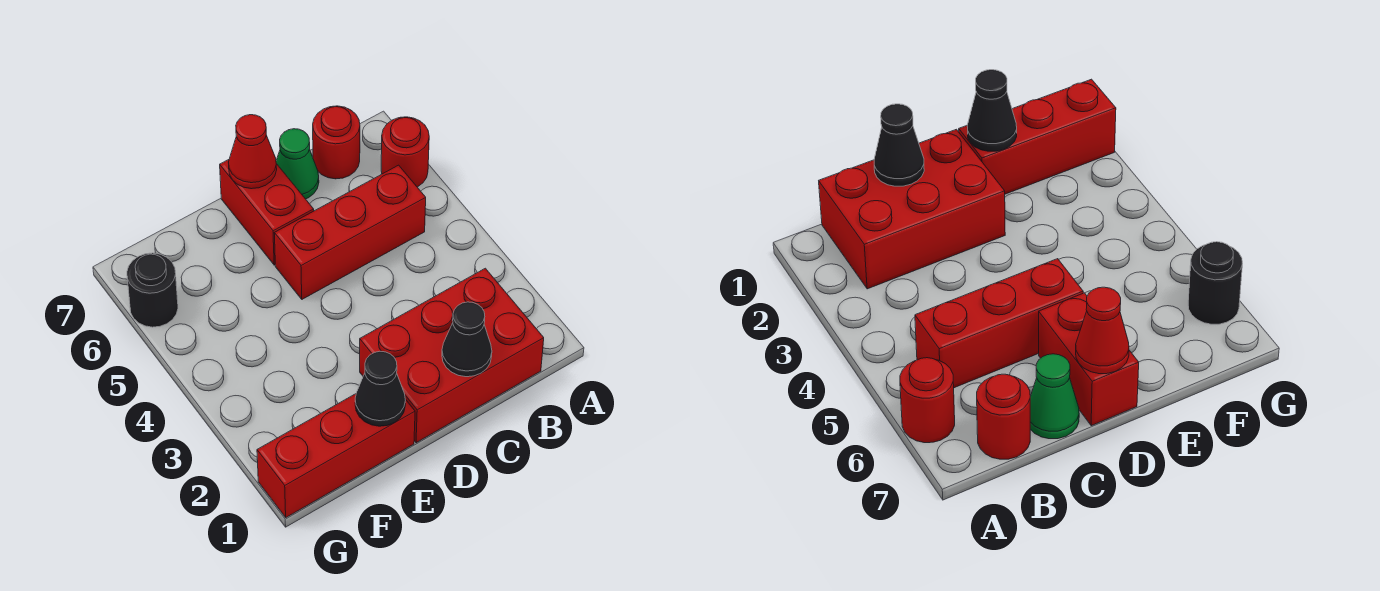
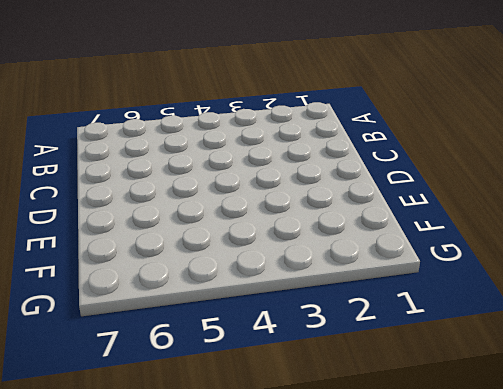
none -> red round brick A6 level 1
none -> red brick B1:D2 level 1

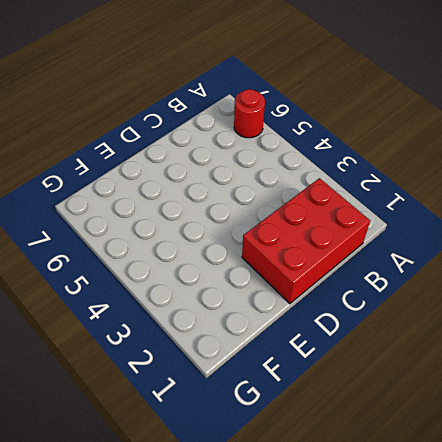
none -> red brick B5:D5 level 1
none -> red round brick B7 level 1

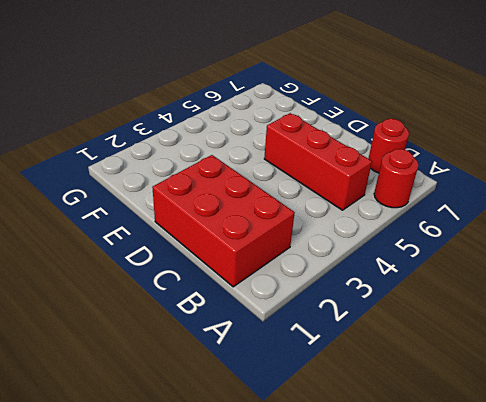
none -> green cone C7 level 1
none -> red brick D6:D7 level 1

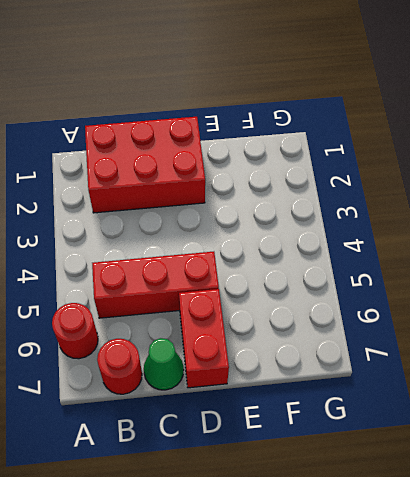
none -> red brick E1:G1 level 1
none -> black round brick G6 level 1

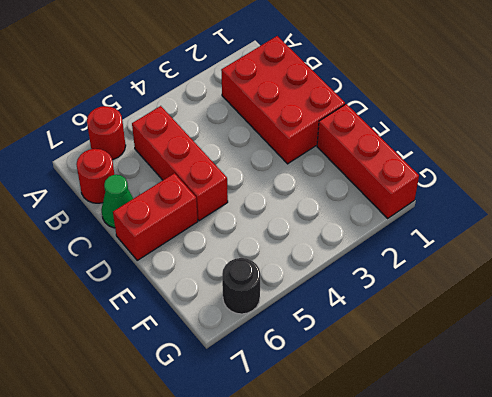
none -> black cone C1 level 2
none -> red cone D7 level 2

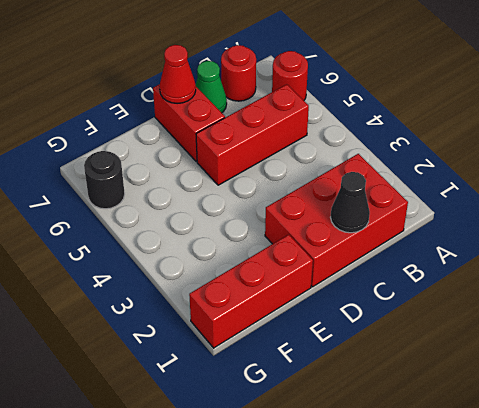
none -> black cone E1 level 2

